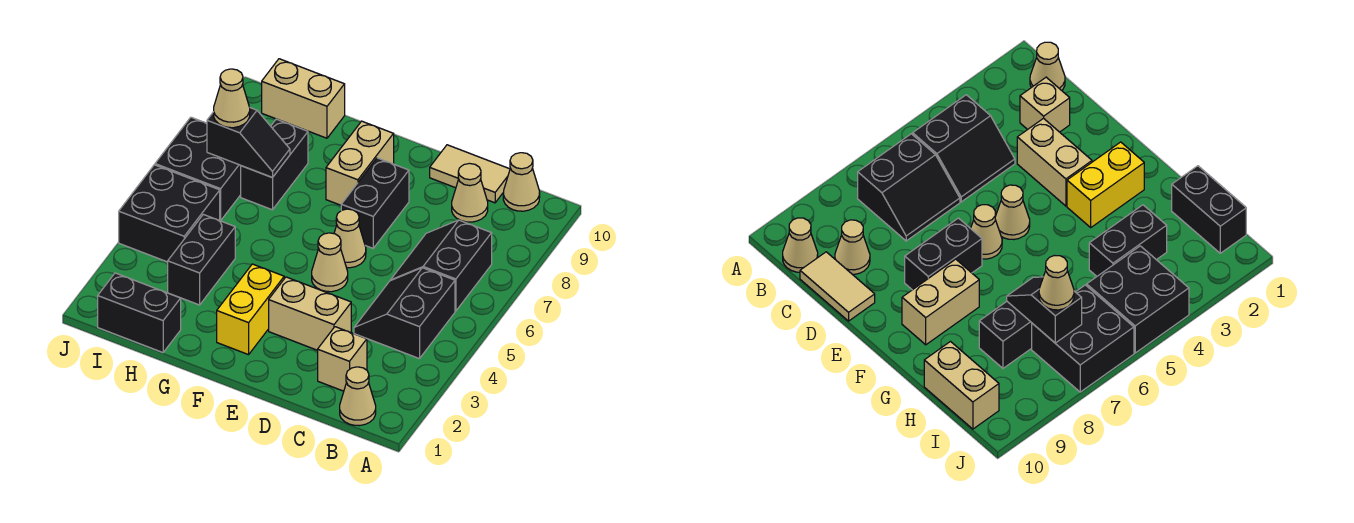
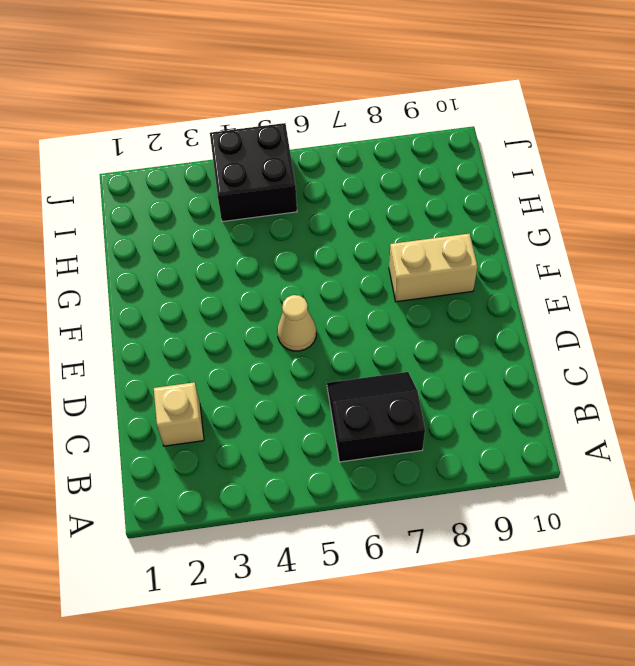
none -> tan cone B1 level 1
none -> black slope B4:C5 level 1 top B
none -> tan cone B10 level 1

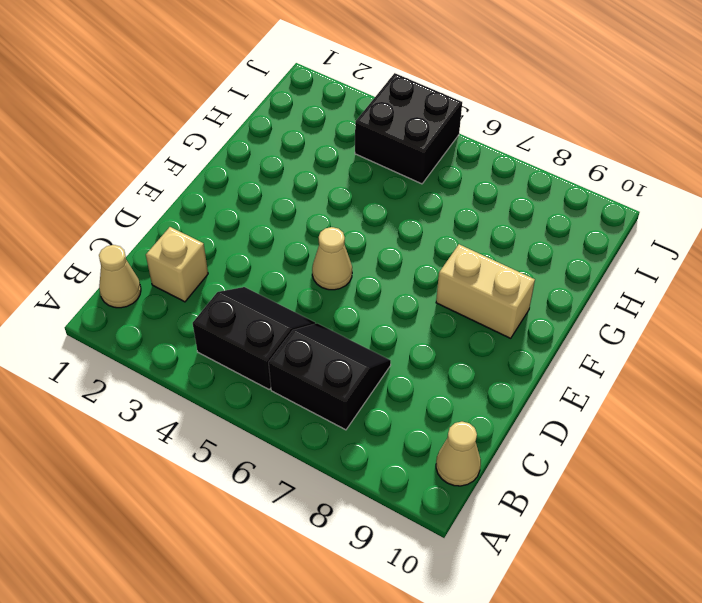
none -> tan cone C9 level 1
none -> tan tile C10:D10 level 1
none -> tan brick D3:E3 level 1

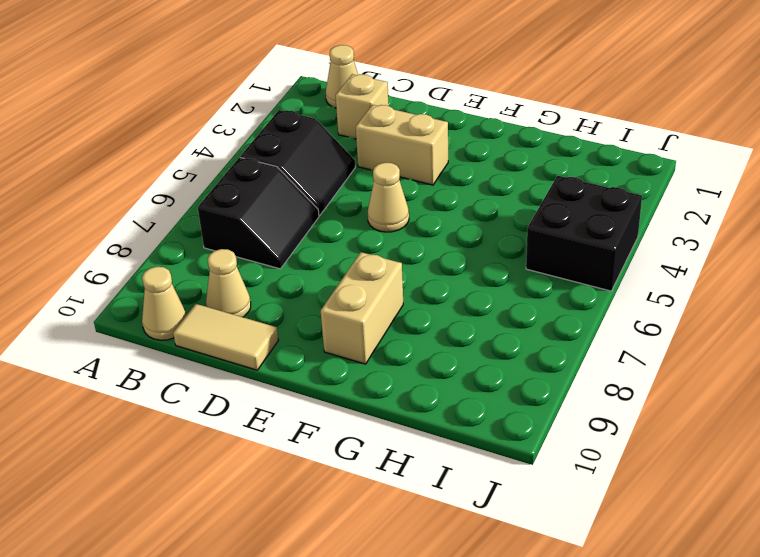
none -> tan cone E6 level 1
none -> black brick E7:E8 level 1
none -> yellow brick F2:F3 level 1

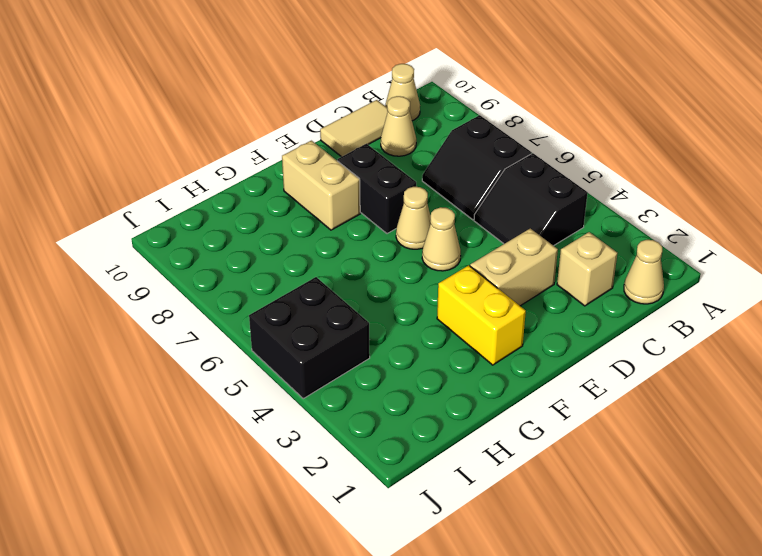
none -> black brick H1:I1 level 1
none -> black brick H3:H4 level 1
none -> black brick H7:H8 level 1

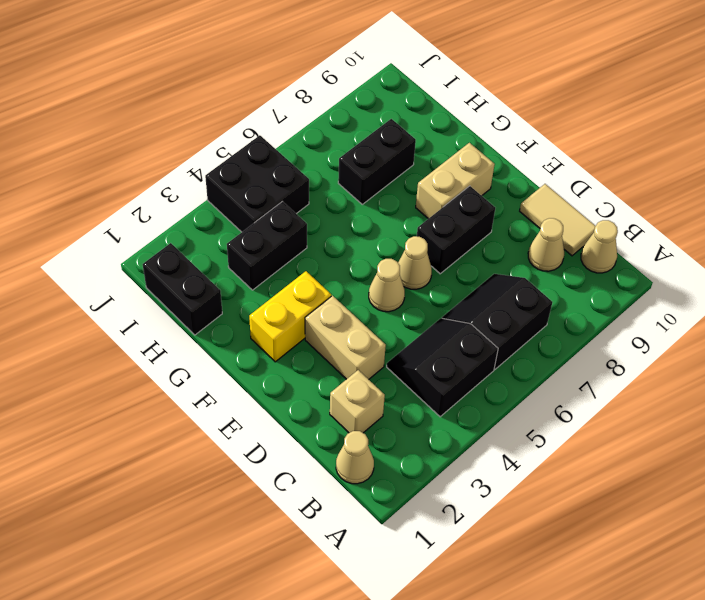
none -> tan brick H10:I10 level 1
none -> black brick I6:J7 level 1
none -> black slope H7:I7 level 2 top I

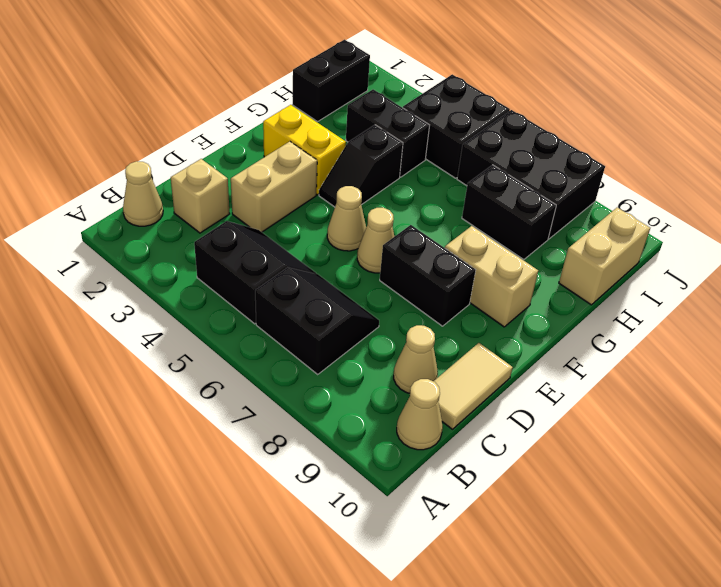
black slope F4:G4 level 1 top G -> black slope H7:I7 level 2 top I
black brick I6:J8 level 1 -> black brick I6:J7 level 1
none -> tan cone I7 level 3

